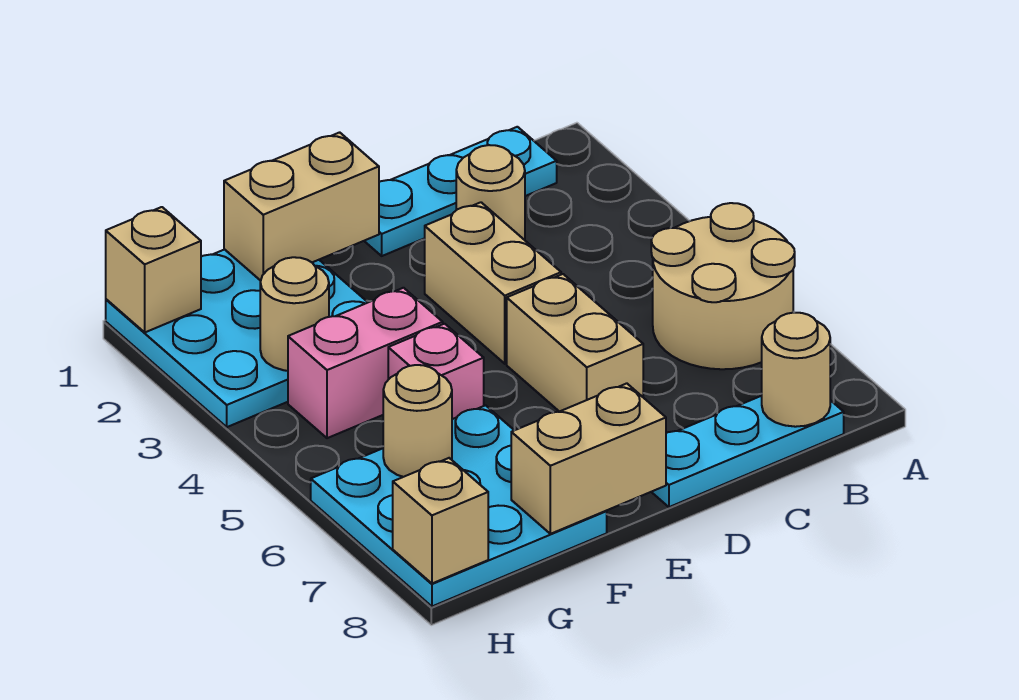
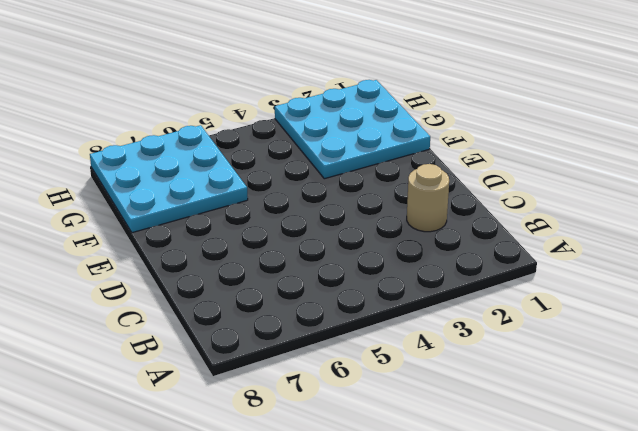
none -> tan round brick A5:B6 level 1
none -> cyan plate B1:D1 level 1
none -> cyan plate B8:D8 level 1

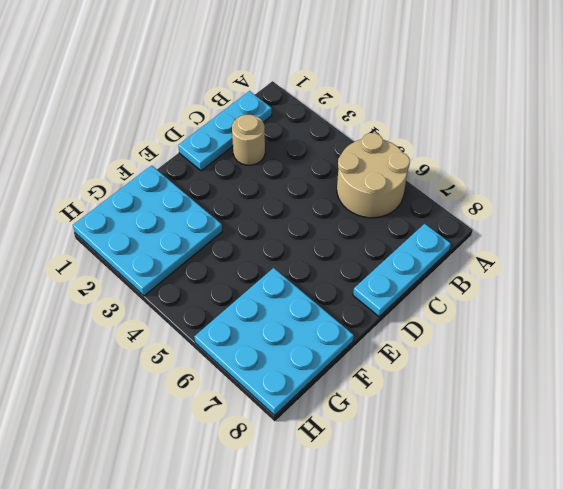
none -> tan brick D3:D4 level 1
none -> tan brick D5:D6 level 1
none -> pink brick F4:G4 level 1

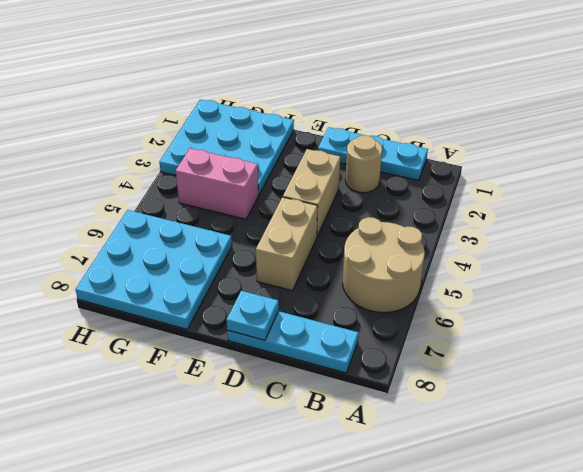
cyan plate D8 level 2 -> none
none -> pink brick F5 level 1
none -> tan round brick B8 level 2
none -> tan brick E1:F1 level 2

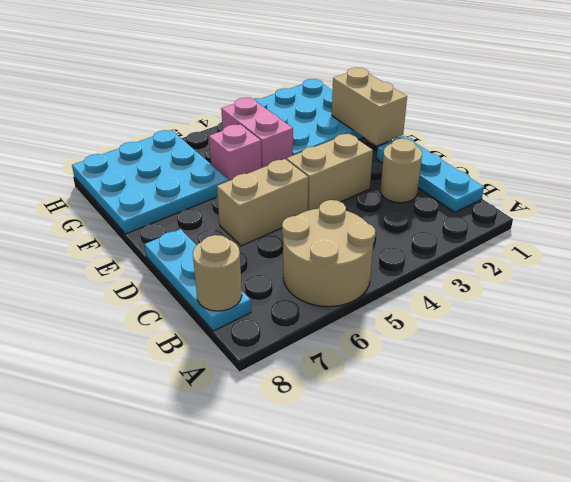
none -> tan brick E8:F8 level 2
none -> tan round brick G3 level 2
none -> tan round brick G6 level 2

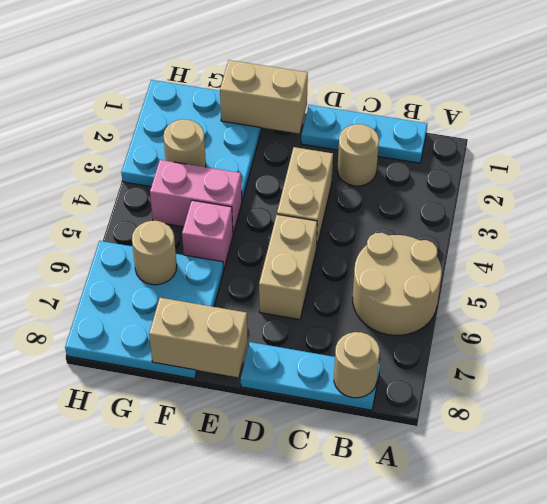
none -> tan brick H1 level 2
none -> tan brick H8 level 2

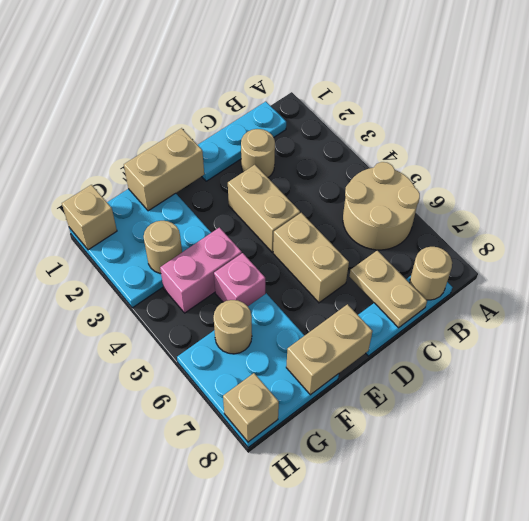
tan plate C7:C8 level 2 -> none

